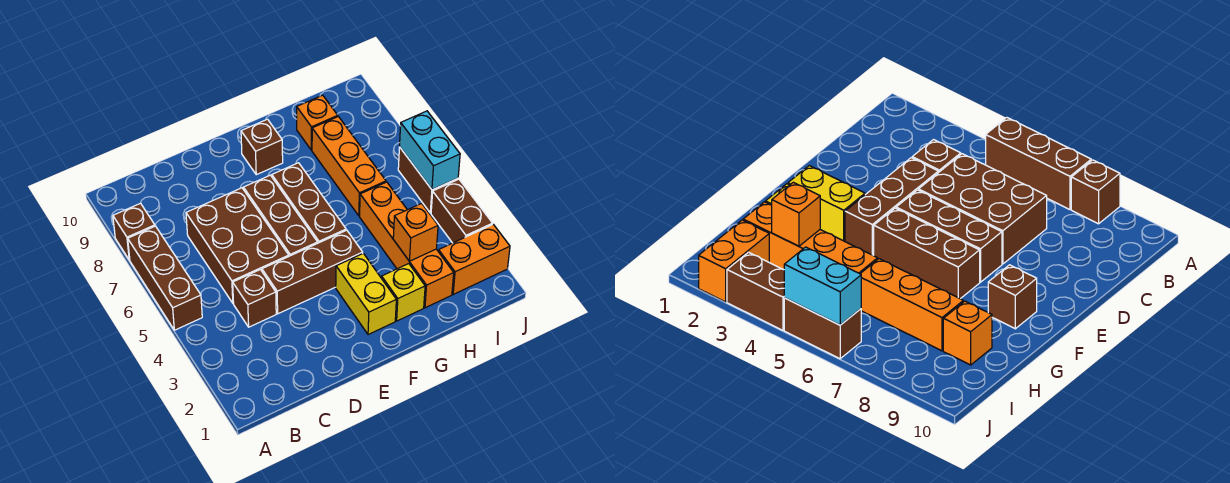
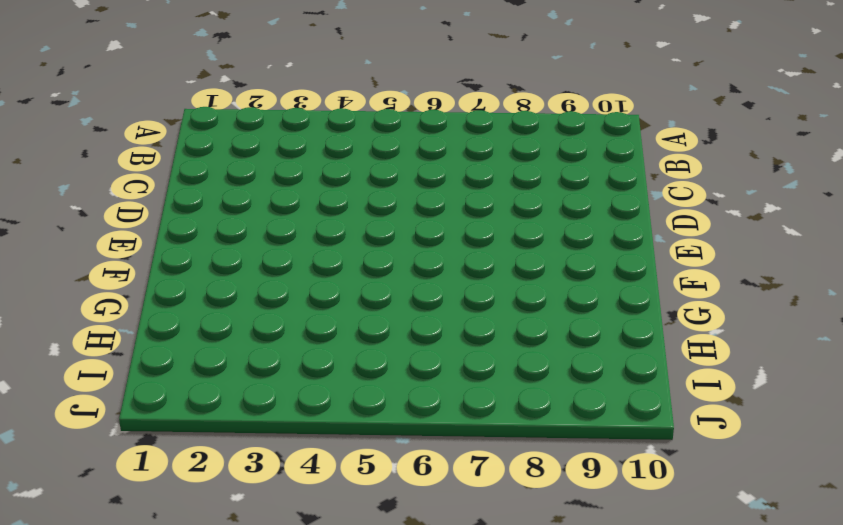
none -> brown brick A5:A7 level 1
none -> brown brick A8 level 1
none -> brown brick C4 level 1

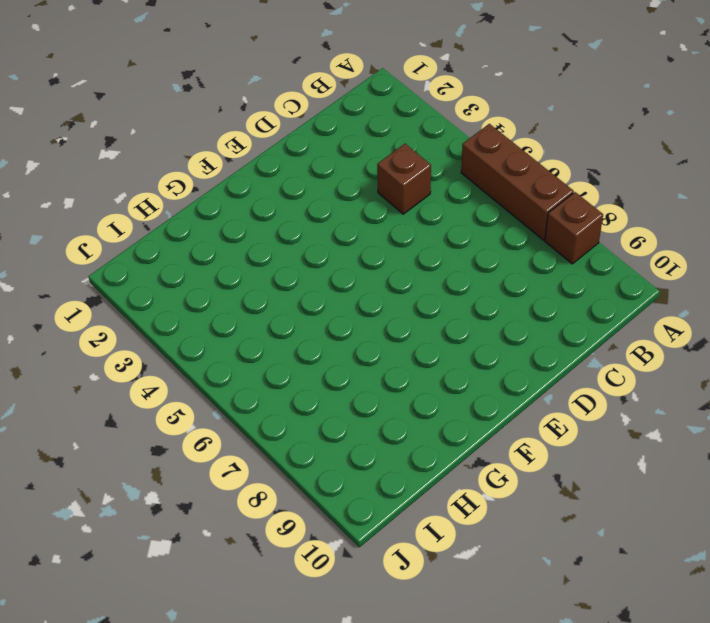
none -> brown brick C5:D7 level 1
none -> brown brick D4:F4 level 1
none -> brown brick E5:E7 level 1

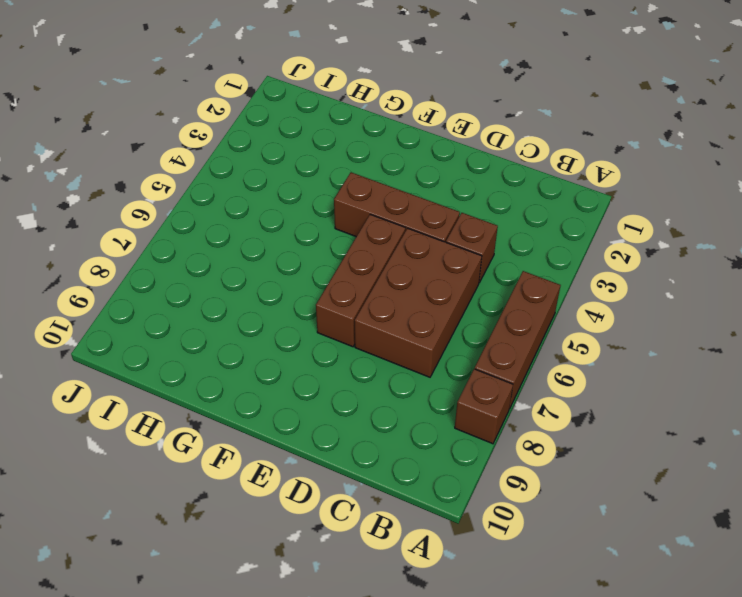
none -> yellow brick F2:F3 level 1
none -> brown brick F5:F7 level 1
none -> brown brick F9 level 1

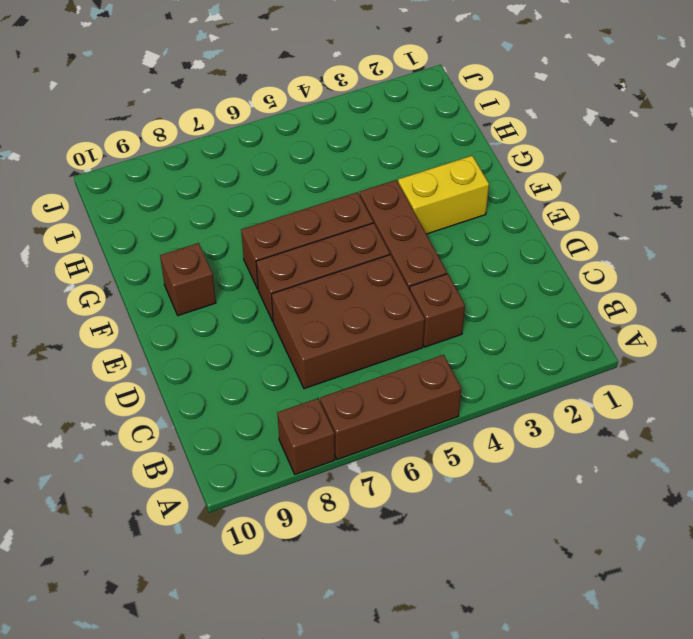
none -> yellow brick G2 level 1
none -> orange brick H2:H5 level 1
none -> orange brick H6:H8 level 1

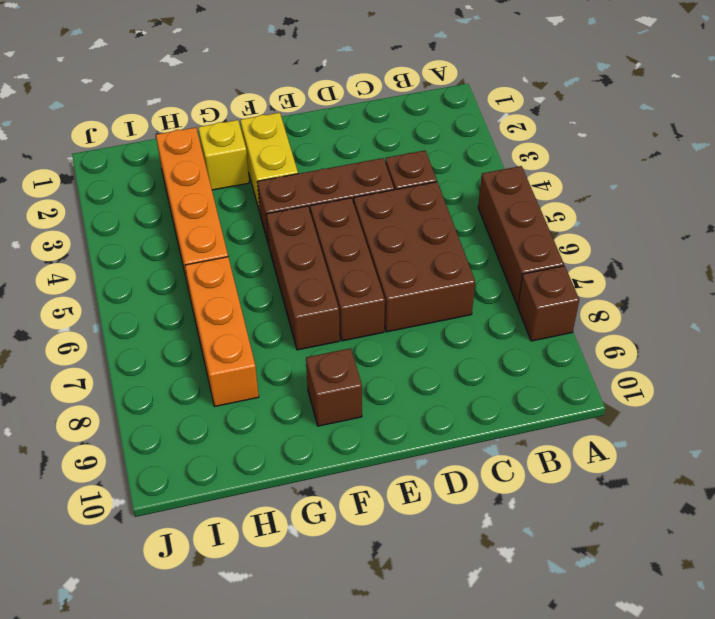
none -> orange brick H9 level 1
none -> orange brick I2:J2 level 1
none -> brown brick J3:J4 level 1

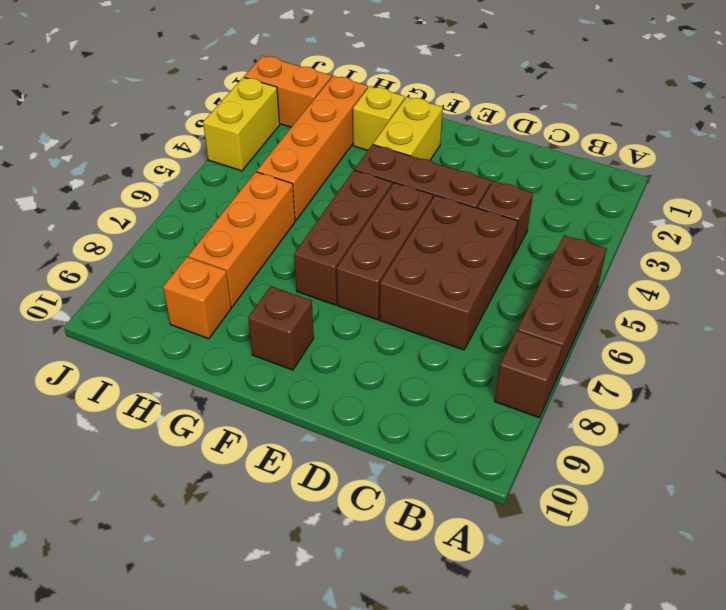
yellow brick J3:J4 level 1 -> brown brick J3:J4 level 1
none -> brown brick J5:J6 level 1
none -> orange brick H3 level 2
none -> cyan brick J5:J6 level 2

